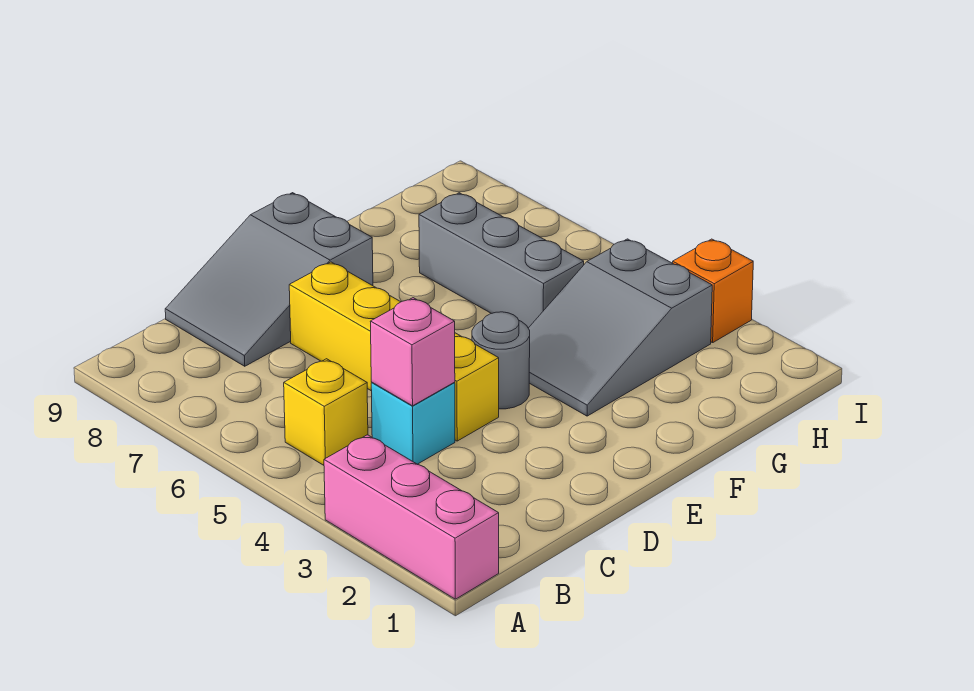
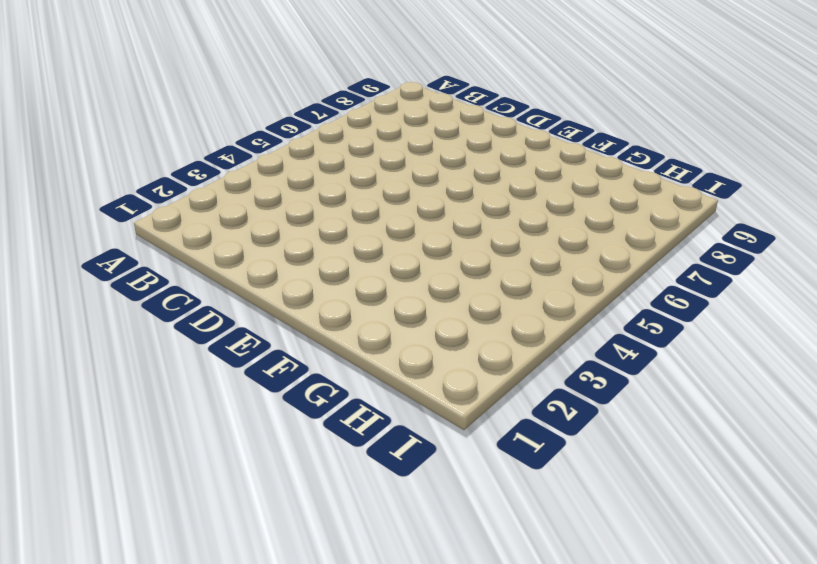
none -> pink brick A1:A3 level 1
none -> yellow brick B5 level 1

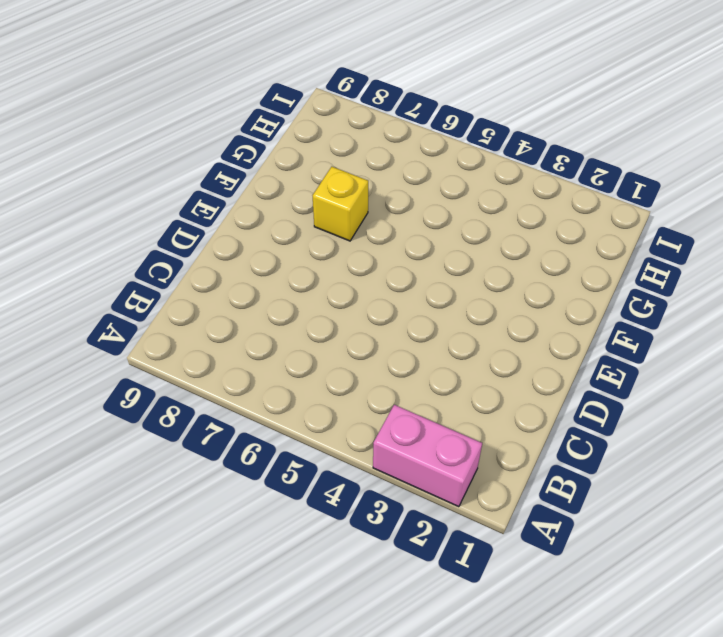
pink brick A2:A3 level 1 -> pink brick A1:A3 level 1
yellow brick F7 level 1 -> yellow brick B5 level 1
none -> cyan brick C4 level 1
none -> grey slope C8:E9 level 1 top E

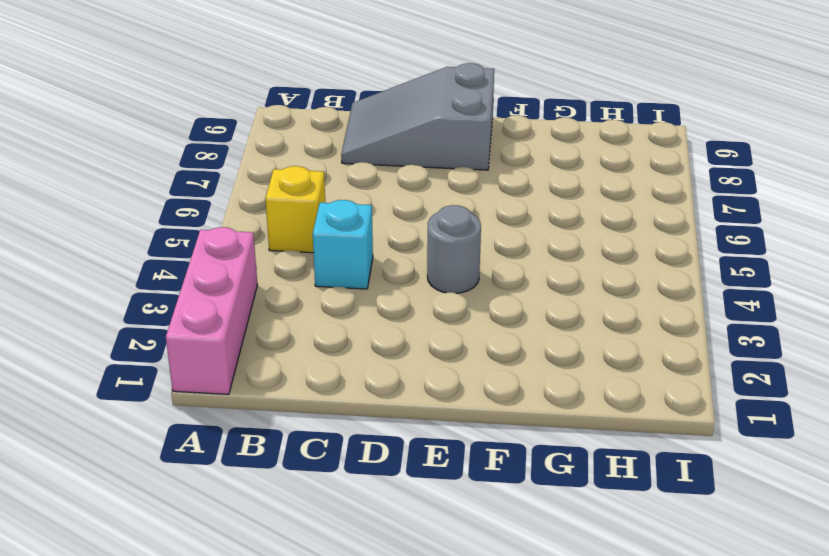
none -> yellow brick D4:D7 level 1
none -> grey slope F3:H4 level 1 top H

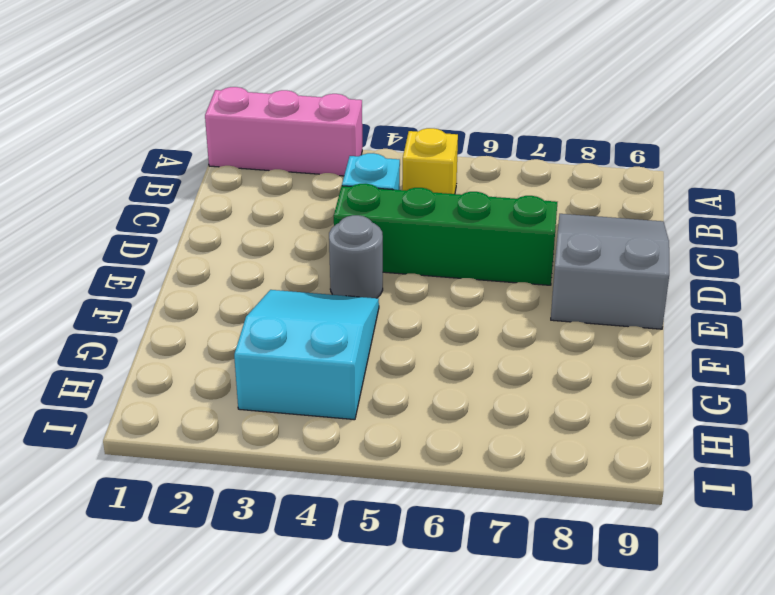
green brick D4:D7 level 1 -> yellow brick D4:D7 level 1
cyan slope F3:H4 level 1 top H -> grey slope F3:H4 level 1 top H
none -> grey brick G5:G7 level 1
none -> orange brick I3 level 1

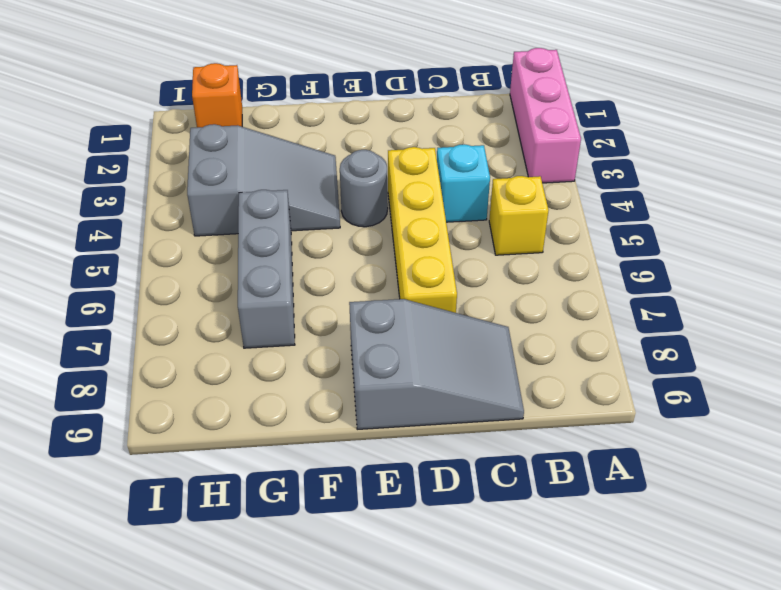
orange brick H1 level 1 -> orange brick I3 level 1
none -> pink brick C4 level 2

